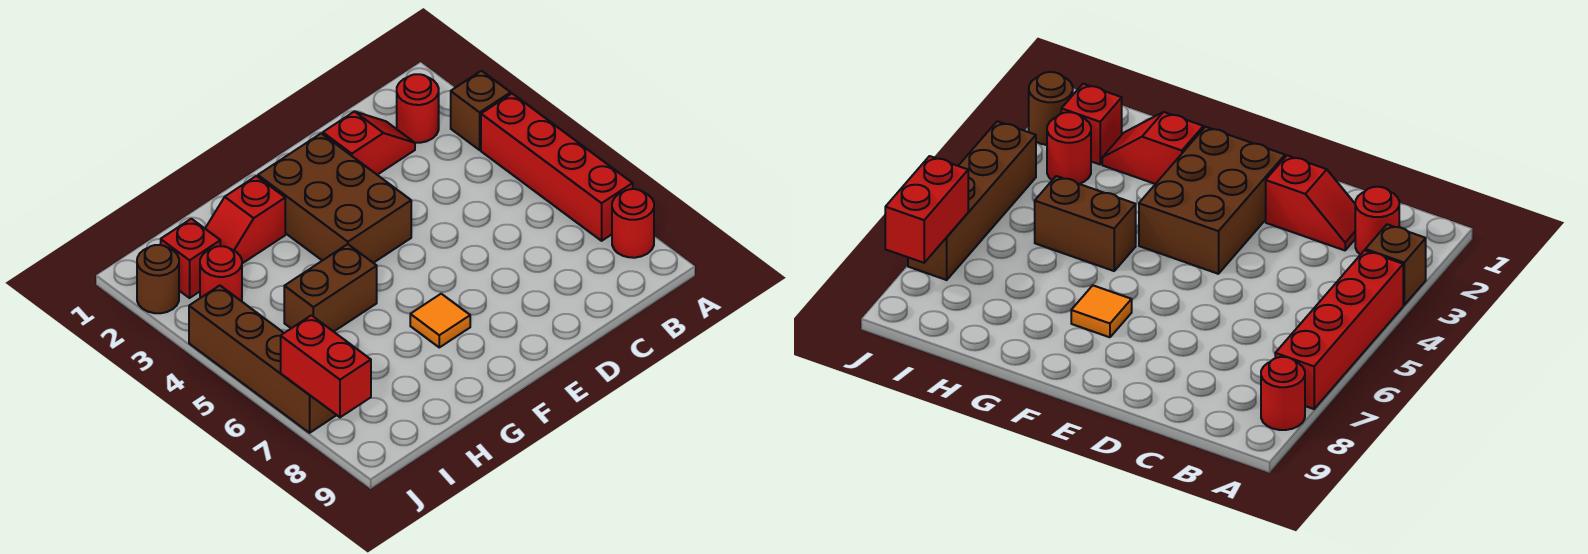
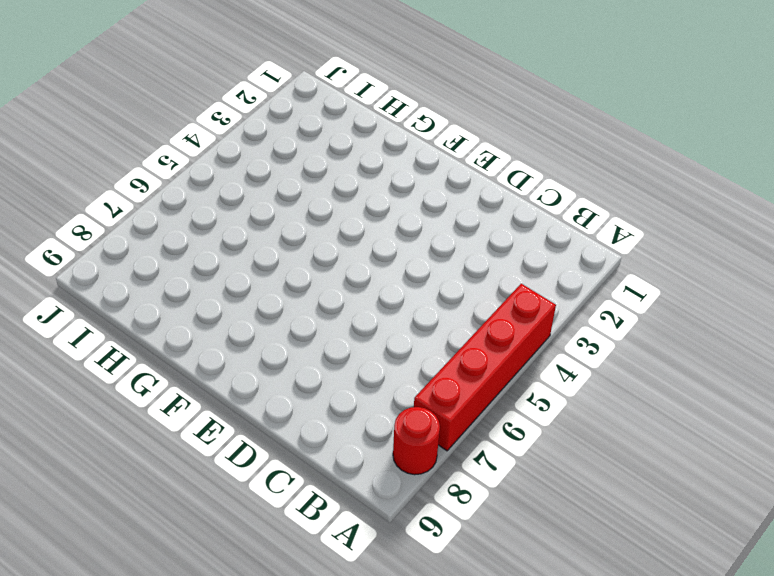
none -> brown brick A3 level 1
none -> red round brick B2 level 1
none -> red slope C2:D2 level 1 top D

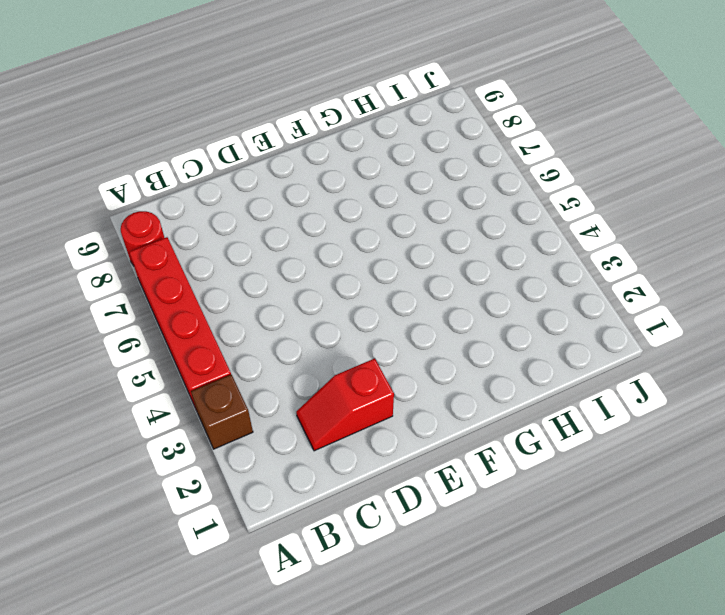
none -> red round brick B2 level 1
none -> brown brick E2:F4 level 1
none -> orange tile F7 level 1

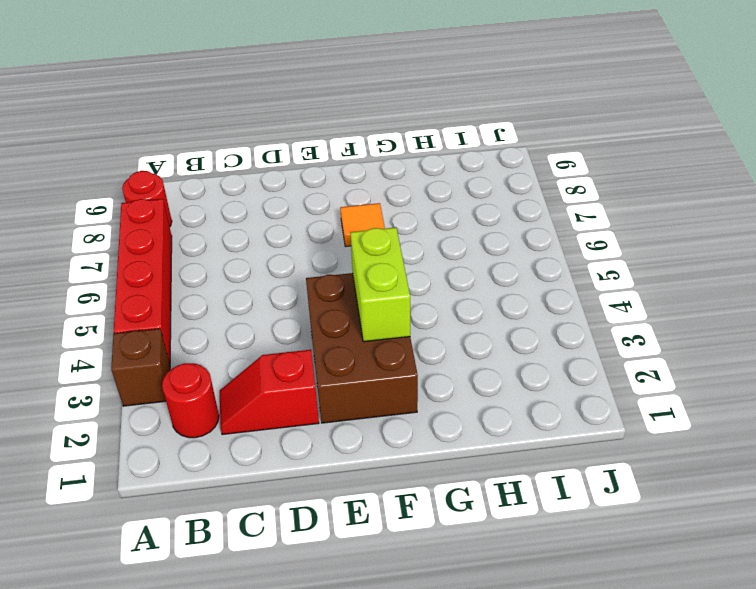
lime brick F3:F4 level 2 -> none
none -> red slope G2:H2 level 1 top G
none -> brown brick G5:H5 level 1
none -> red brick I2 level 1

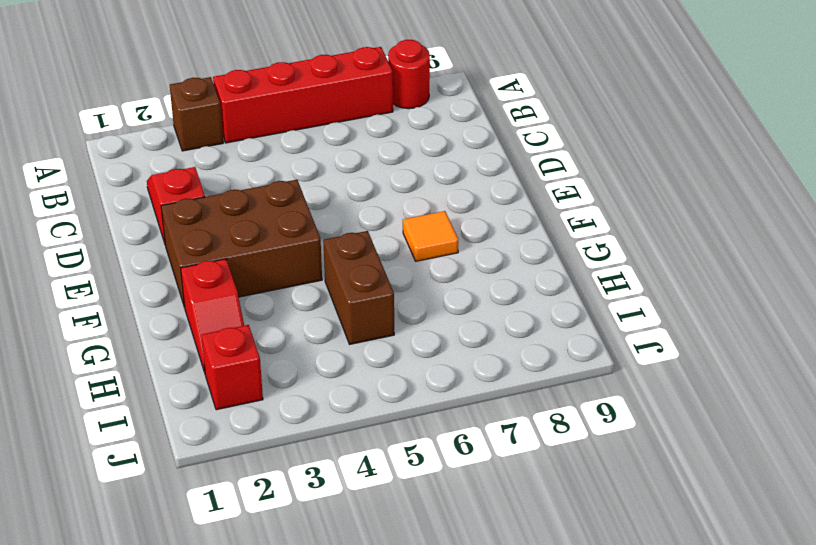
none -> red round brick B2 level 1
none -> red round brick I3 level 1
none -> brown round brick J2 level 1

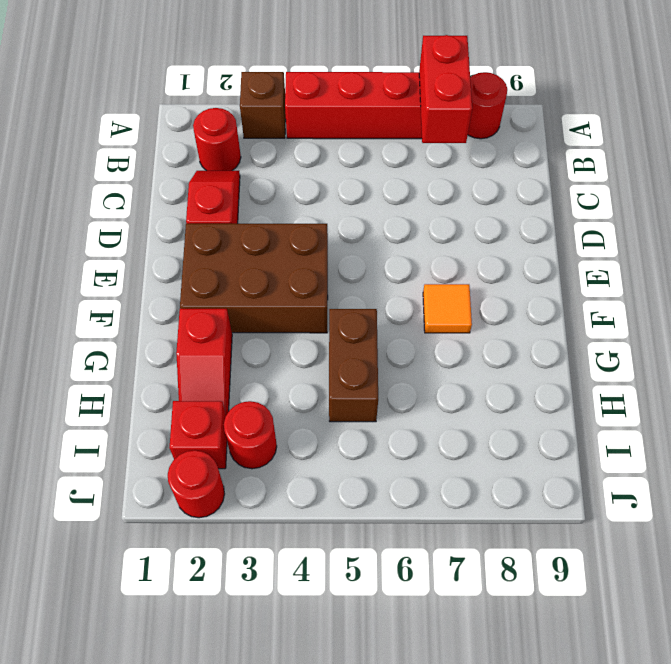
red brick A7:B7 level 2 -> red brick J7:J8 level 2
red round brick J2 level 1 -> brown round brick J2 level 1
none -> brown brick J4:J7 level 1

